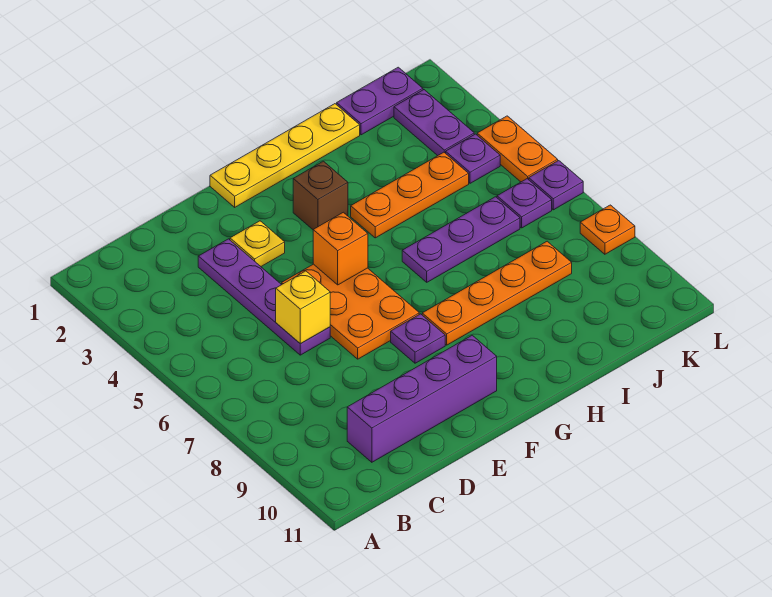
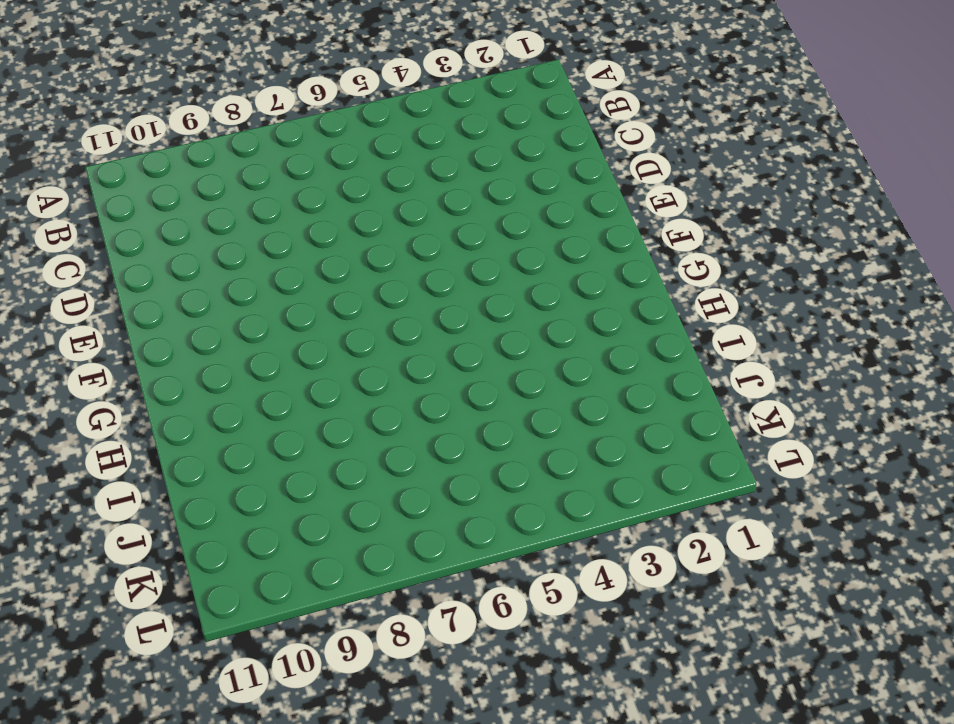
none -> purple brick C10:F10 level 1
none -> purple plate D3:D6 level 1
none -> yellow plate E3 level 1

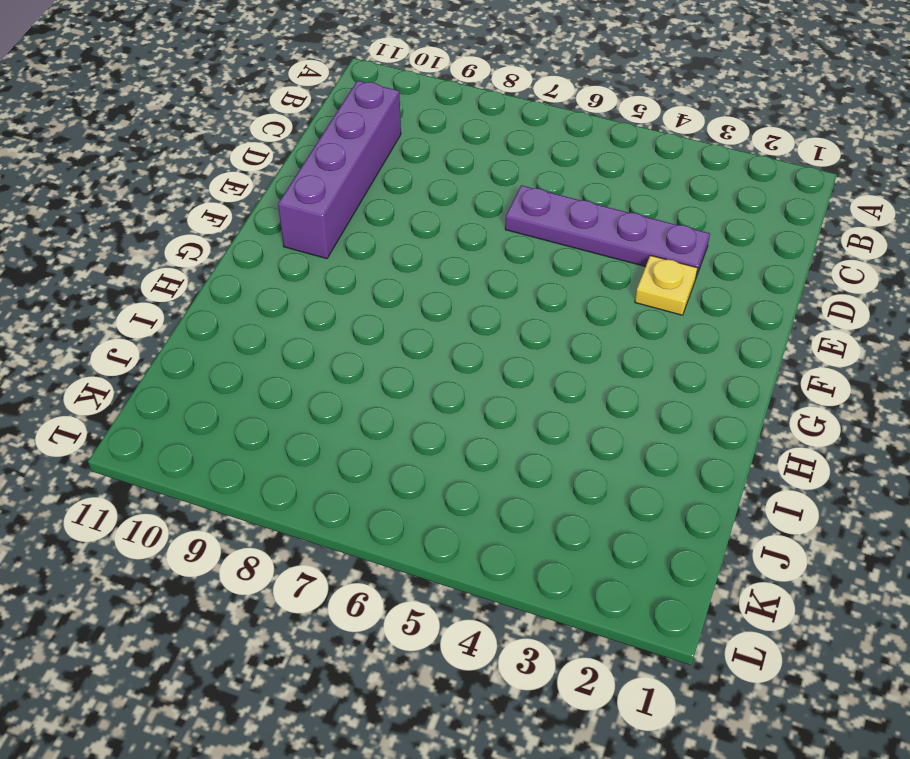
none -> orange plate E5:F7 level 1
none -> yellow plate F1:I1 level 1
none -> purple plate F8 level 1

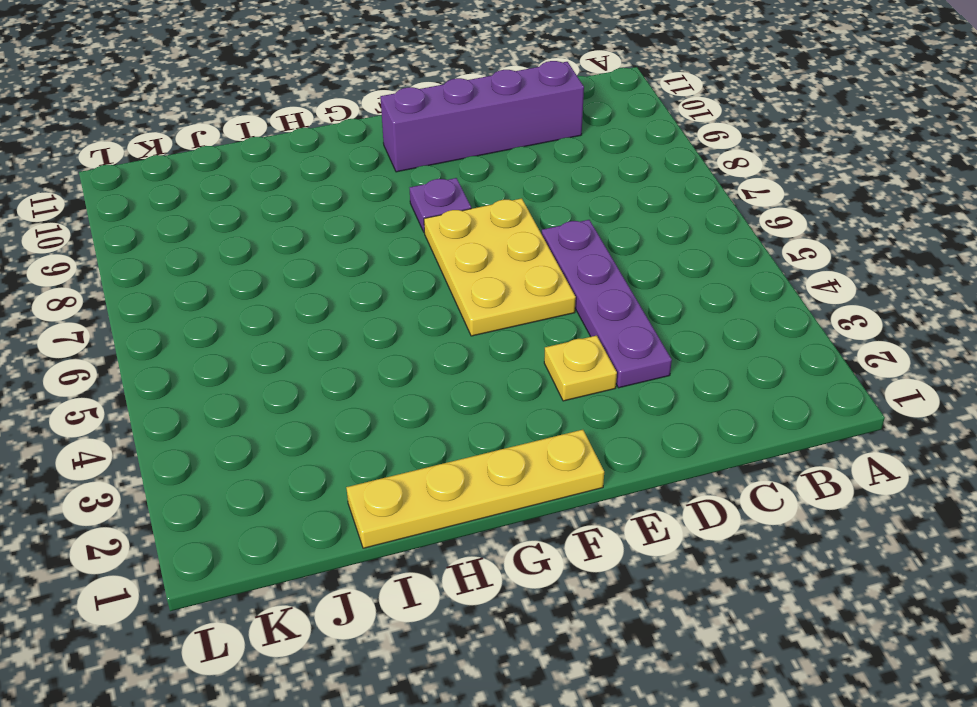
yellow plate E5:F7 level 1 -> orange plate E5:F7 level 1
none -> brown brick G3 level 1
none -> orange plate G8:J8 level 1
none -> orange plate H4:J4 level 1

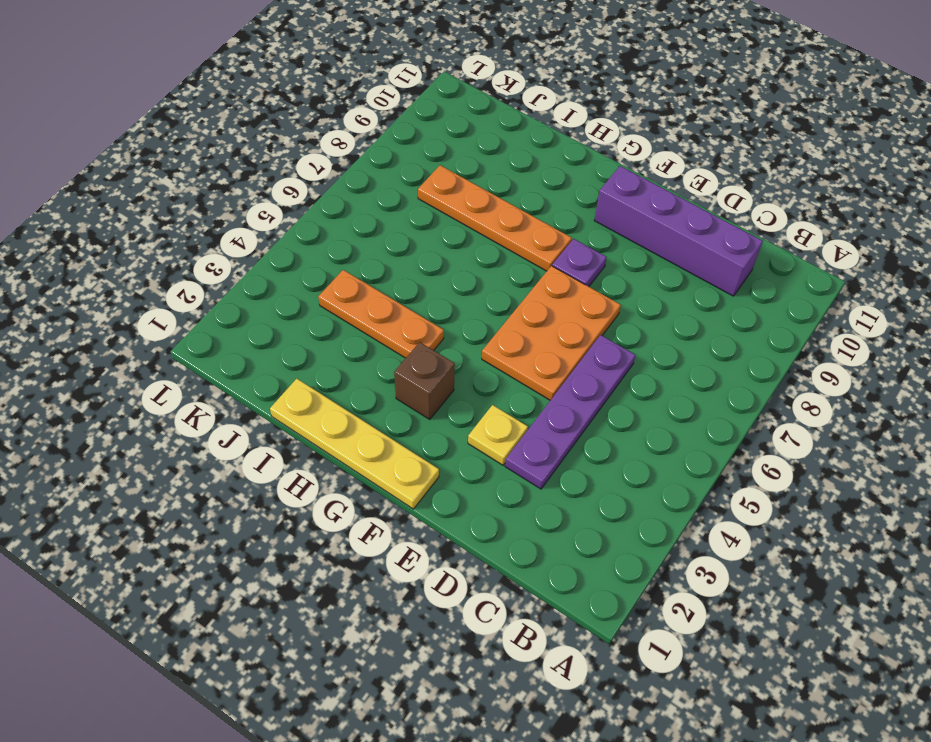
none -> purple plate H6:J6 level 1
none -> purple plate J1:K1 level 1
none -> purple plate K2:K3 level 1

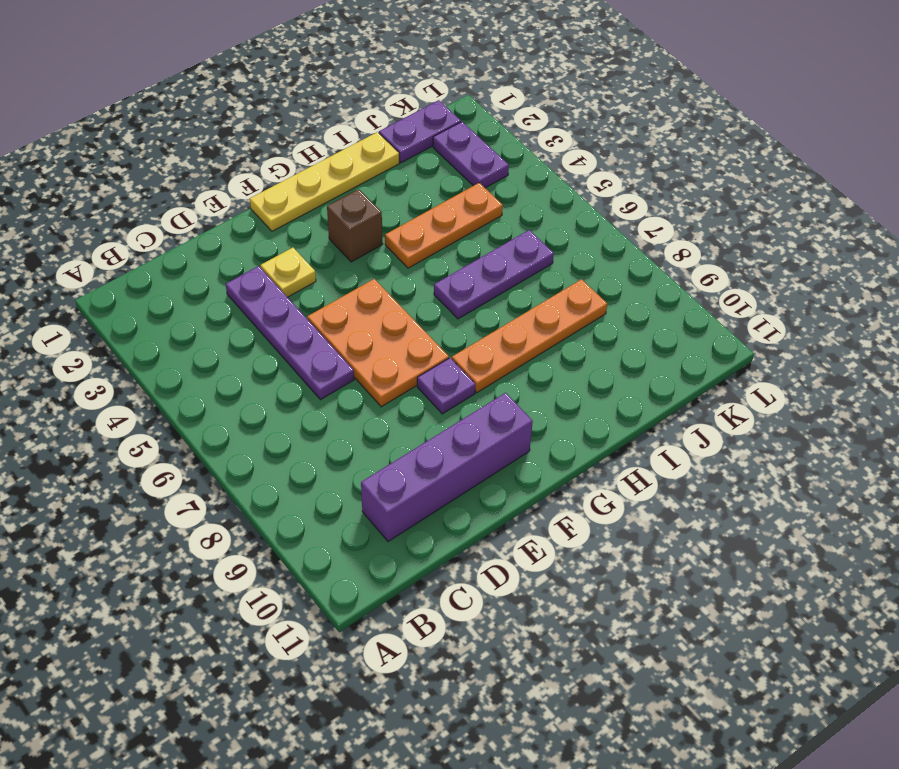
none -> purple plate K4 level 1
none -> purple plate K6 level 1
none -> orange plate L4:L5 level 1

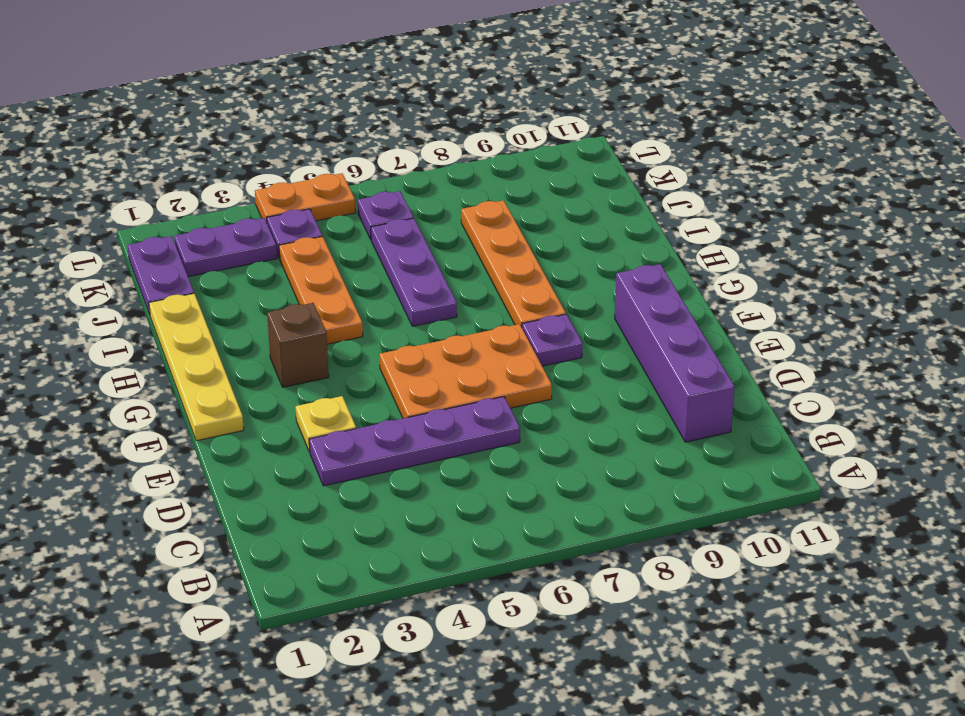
none -> purple plate L6 level 1
none -> orange plate L8 level 1
none -> yellow brick D6 level 2

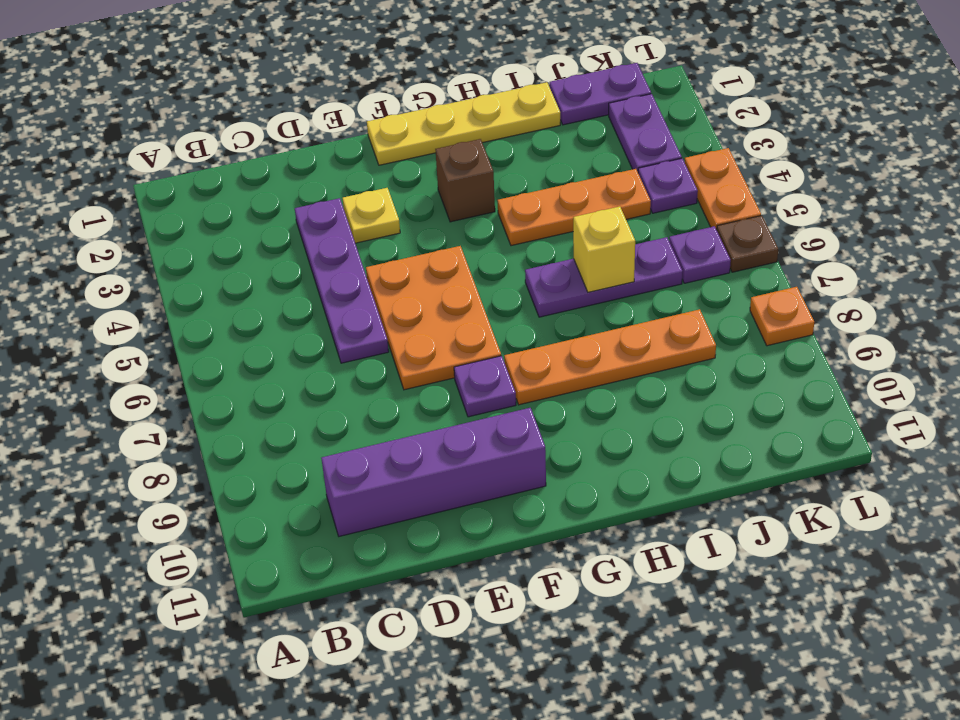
yellow brick I6 level 2 -> yellow brick D6 level 2
brown plate L6 level 1 -> purple plate L6 level 1
none -> orange brick F5 level 2

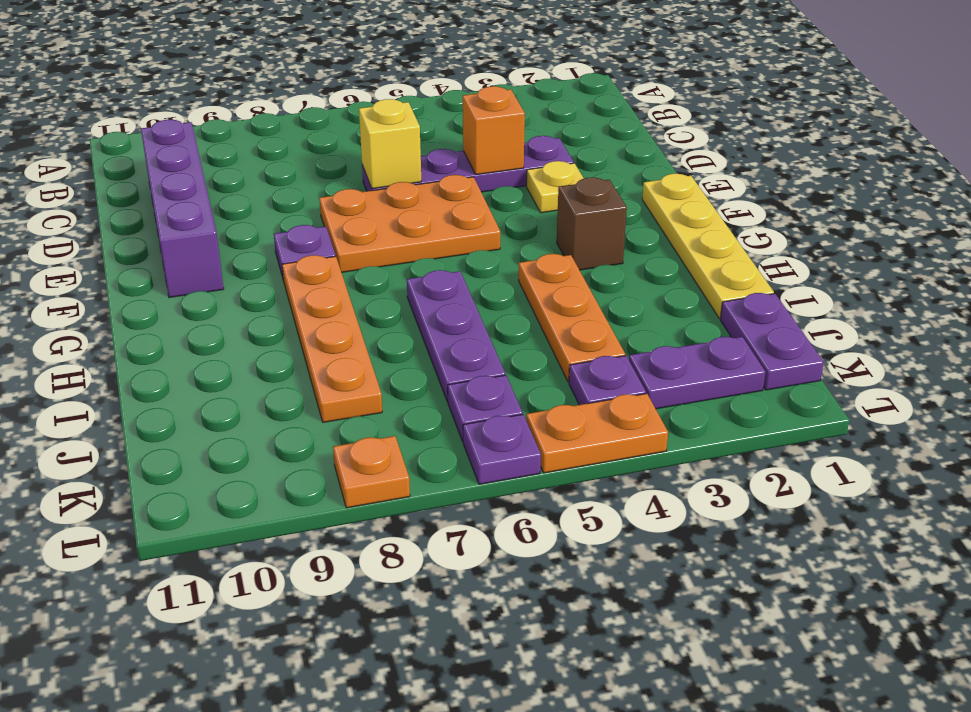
orange brick D4 level 2 -> orange brick F5 level 2

